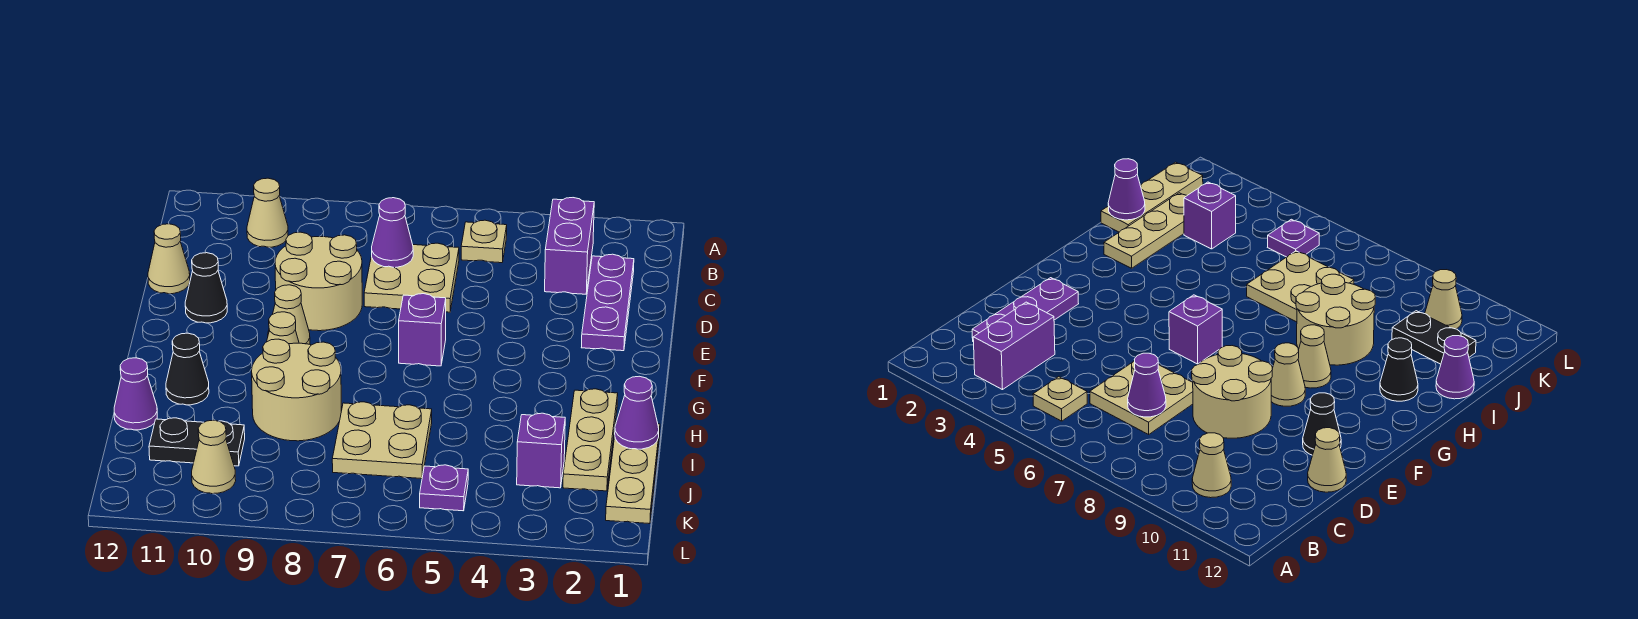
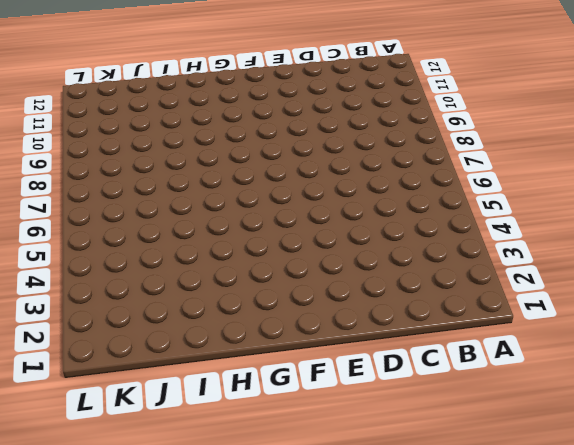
none -> purple brick B3:C3 level 1
none -> tan plate B5 level 1
none -> tan cone B10 level 1

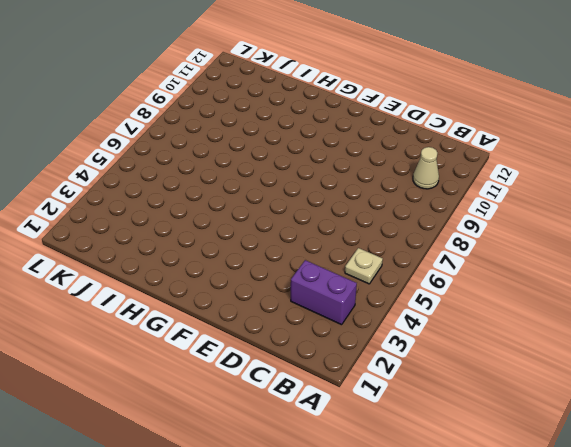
none -> purple plate C2:E2 level 1
none -> tan plate C6:D7 level 1
none -> tan round brick D8:E9 level 1

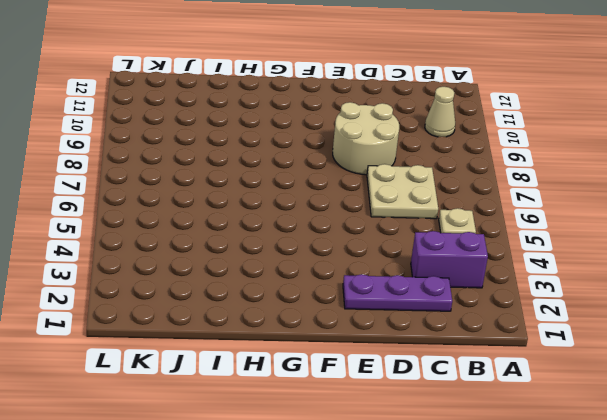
none -> tan cone D12 level 1
none -> black cone E11 level 1
none -> purple brick F6 level 1

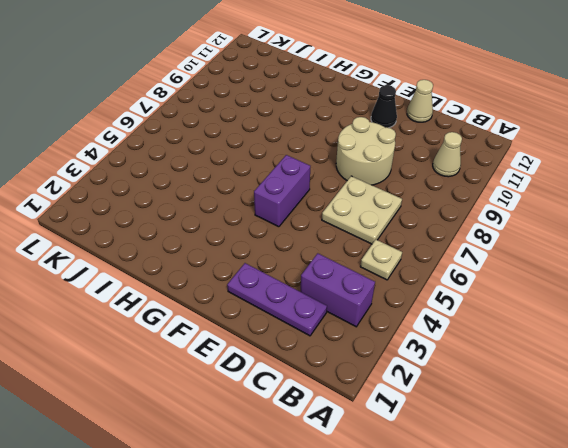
purple brick F5:F6 level 1 -> purple brick F6 level 1
none -> tan cone F9 level 1
none -> tan cone G9 level 1
none -> tan plate H2:J2 level 1

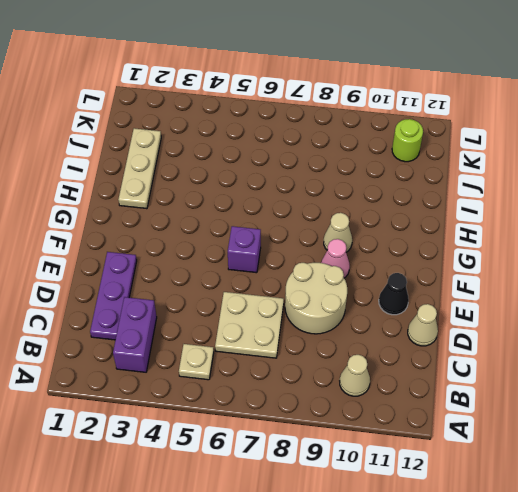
pink cone F9 level 1 -> tan cone F9 level 1
lime round brick K11 level 1 -> none
none -> tan round brick H8:I9 level 1
none -> black cone H11 level 1
none -> tan plate I1:K1 level 1

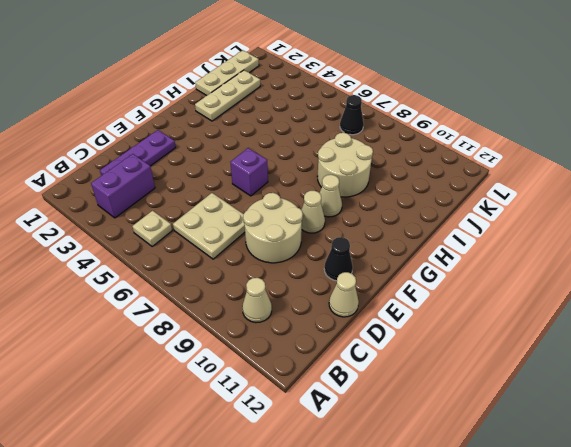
black cone K7 level 1 -> black cone H11 level 1
none -> tan plate I6:J7 level 1
none -> purple cone I12 level 1
none -> purple brick J3 level 1

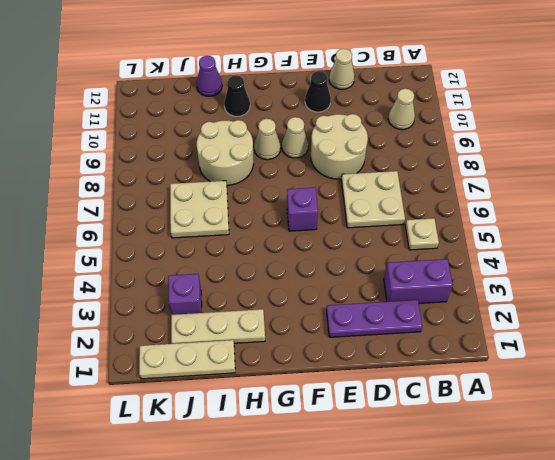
none -> black plate J10:J11 level 1
none -> purple plate K5 level 1
none -> tan cone K10 level 1

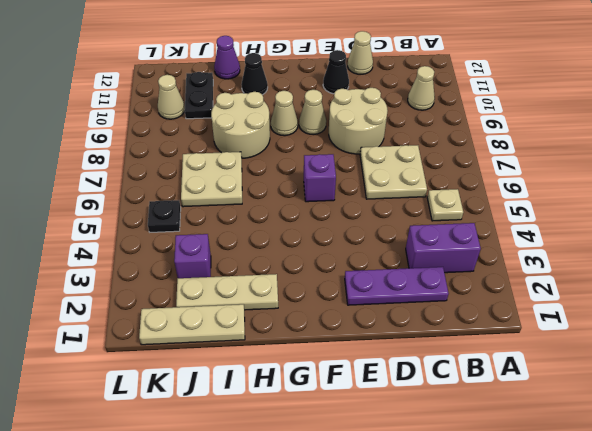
black plate K5 level 1 -> purple plate K5 level 1
none -> purple cone C7 level 2
none -> purple cone I1 level 2

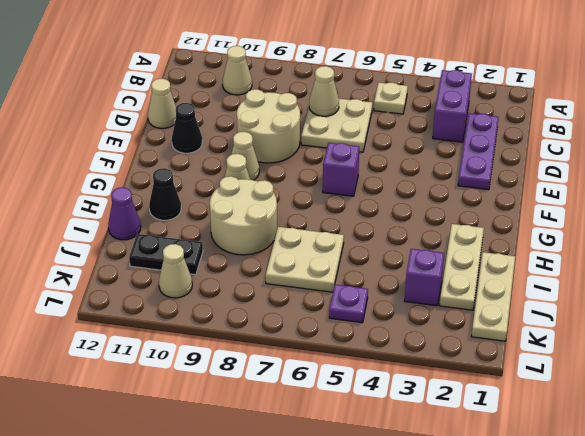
tan cone C7 level 2 -> purple cone C7 level 2
none -> purple cone I1 level 2

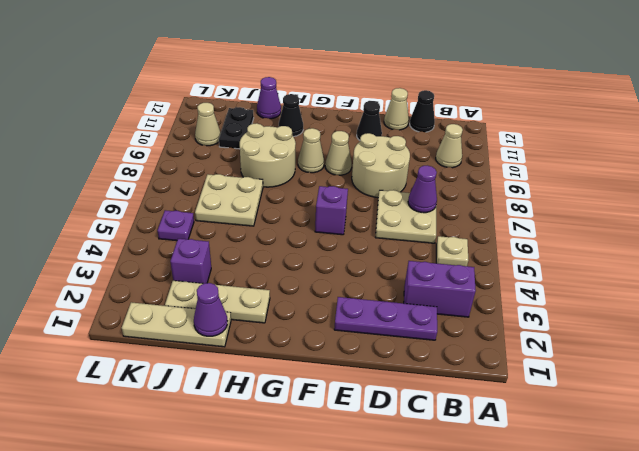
black cone C12 level 1 -> none

